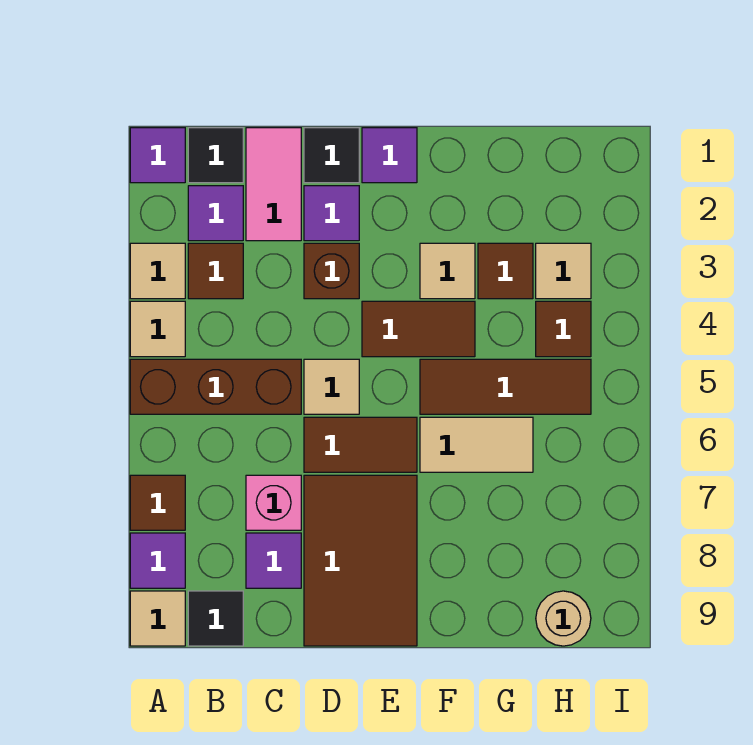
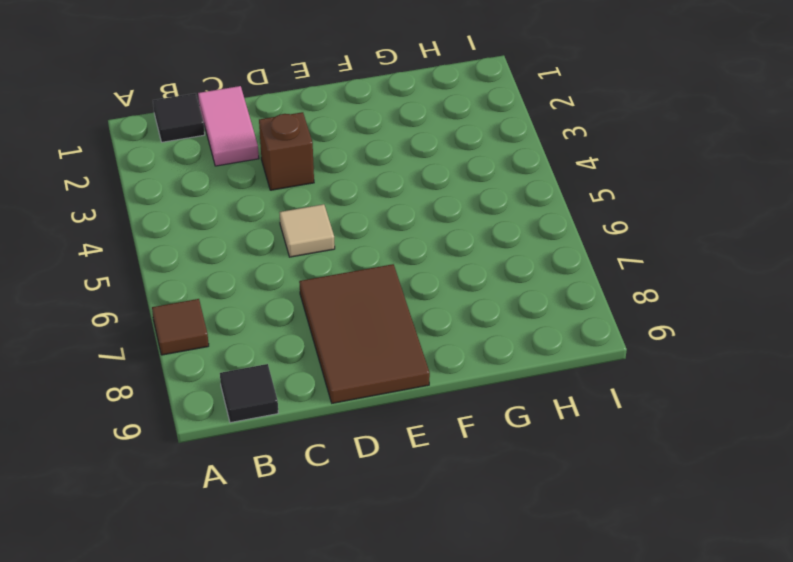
none -> purple tile A1 level 1
none -> tan tile A3 level 1
none -> tan tile A4 level 1

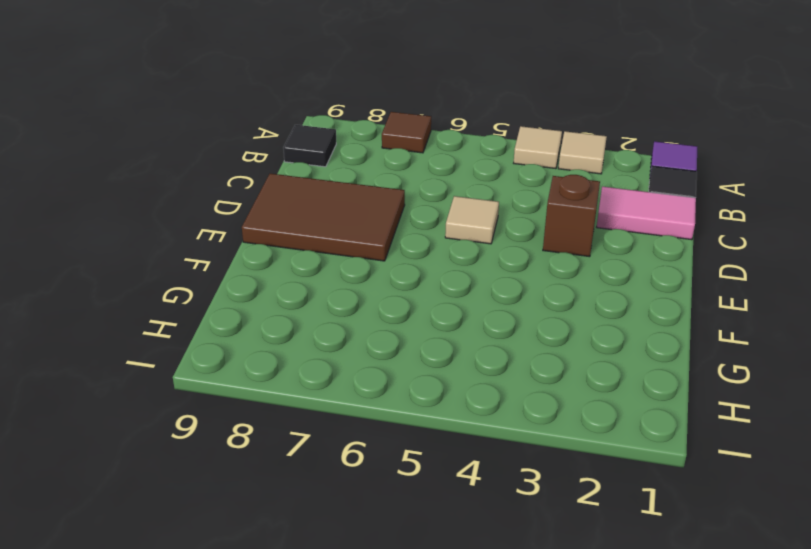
none -> brown brick A5:C5 level 1
none -> purple tile A8 level 1
none -> tan tile A9 level 1

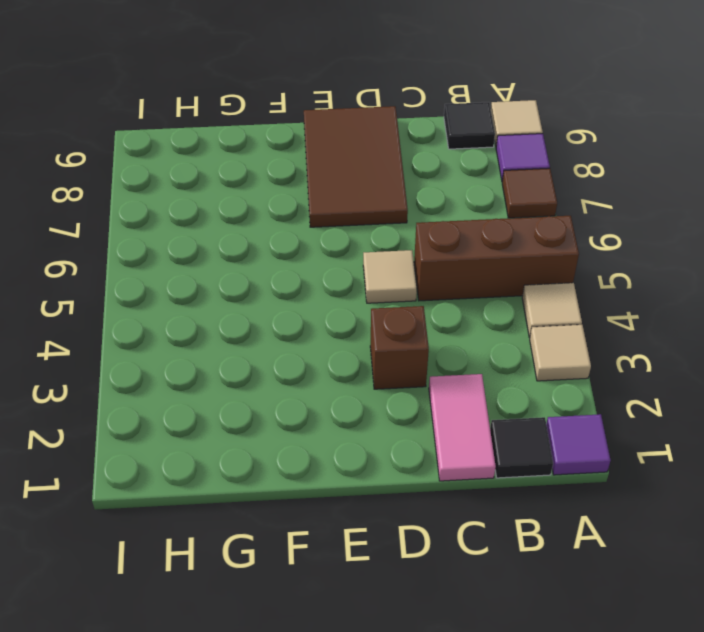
none -> purple tile B2 level 1
none -> brown tile B3 level 1
none -> pink brick C7 level 1

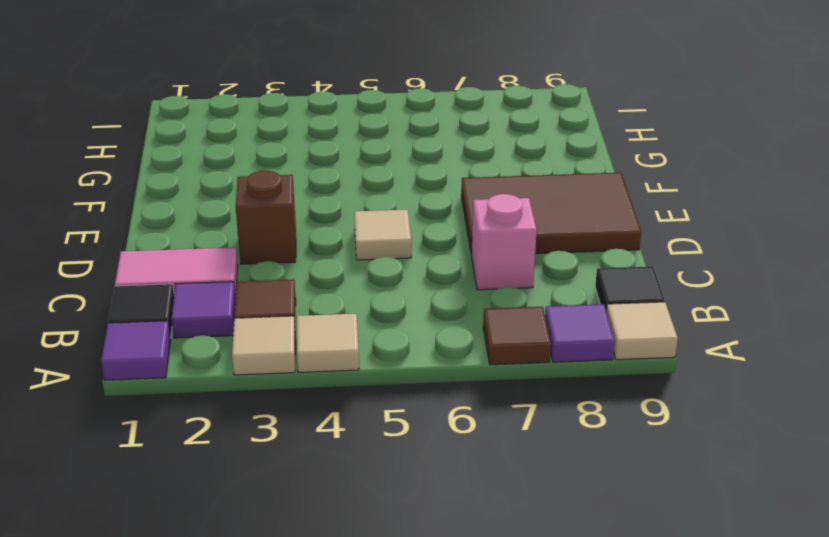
none -> brown brick A5:C5 level 1
none -> purple tile C8 level 1
none -> black tile D1 level 1

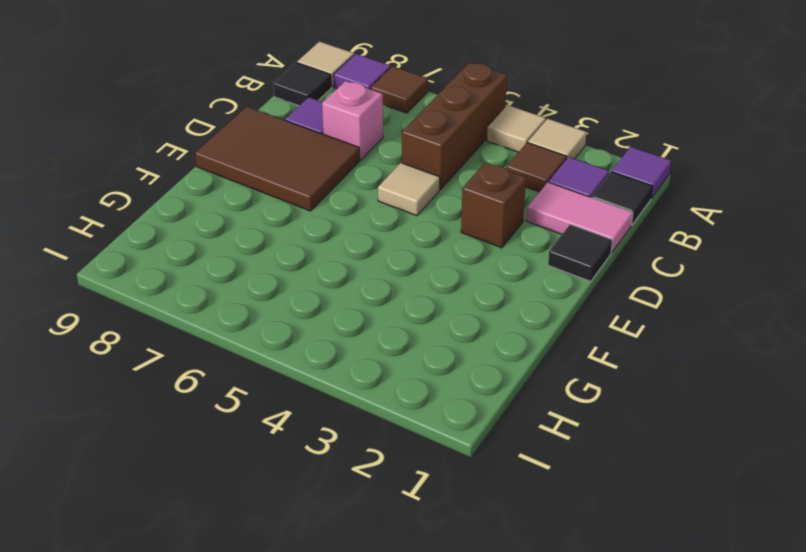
none -> purple tile D2 level 1
none -> brown tile D6:E6 level 1
none -> purple tile E1 level 1

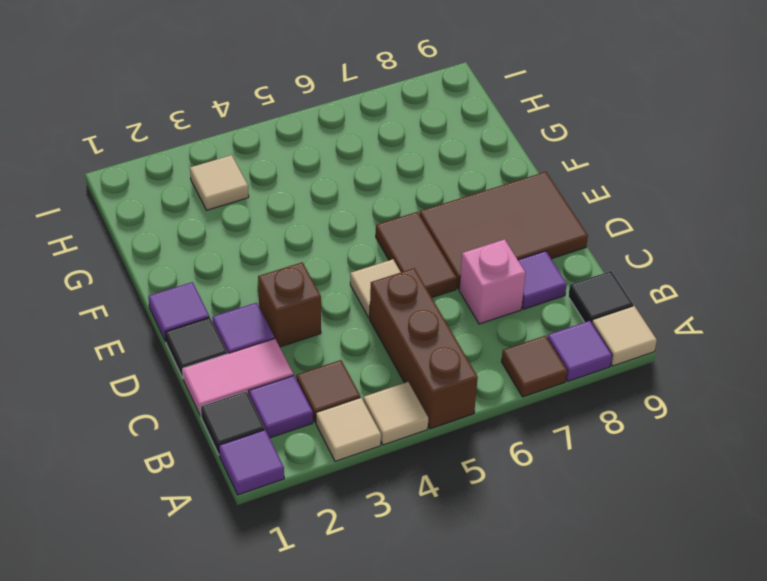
none -> brown tile E4:F4 level 1
none -> tan tile F3 level 1
none -> brown tile F5:H5 level 1

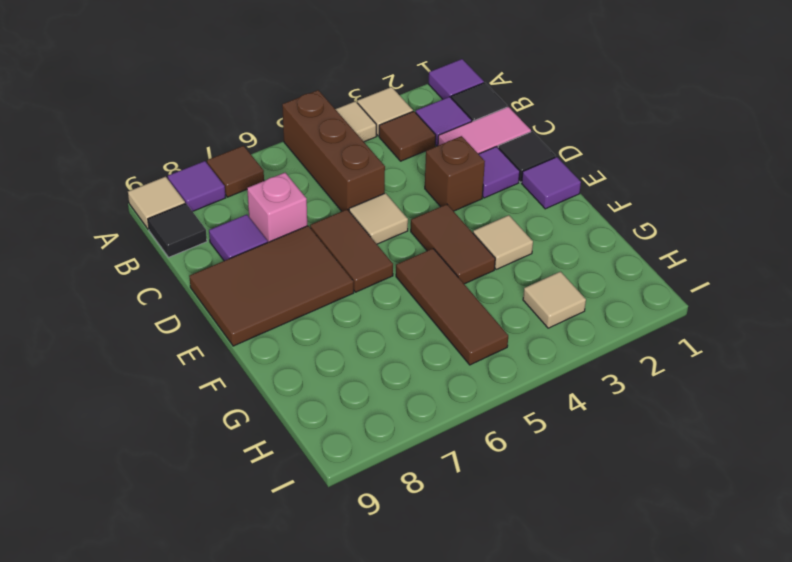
none -> tan tile F6:G6 level 1
none -> brown tile G3 level 1
none -> brown tile H4 level 1

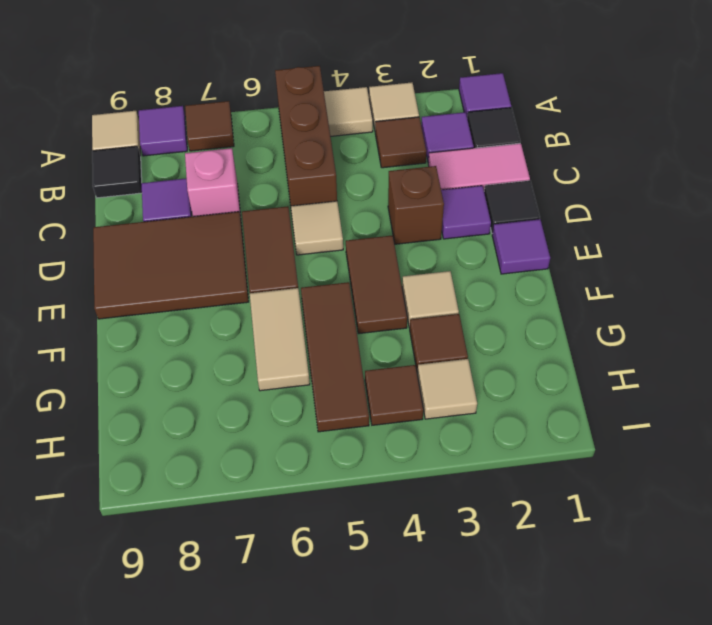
none -> tan round brick H9 level 1

